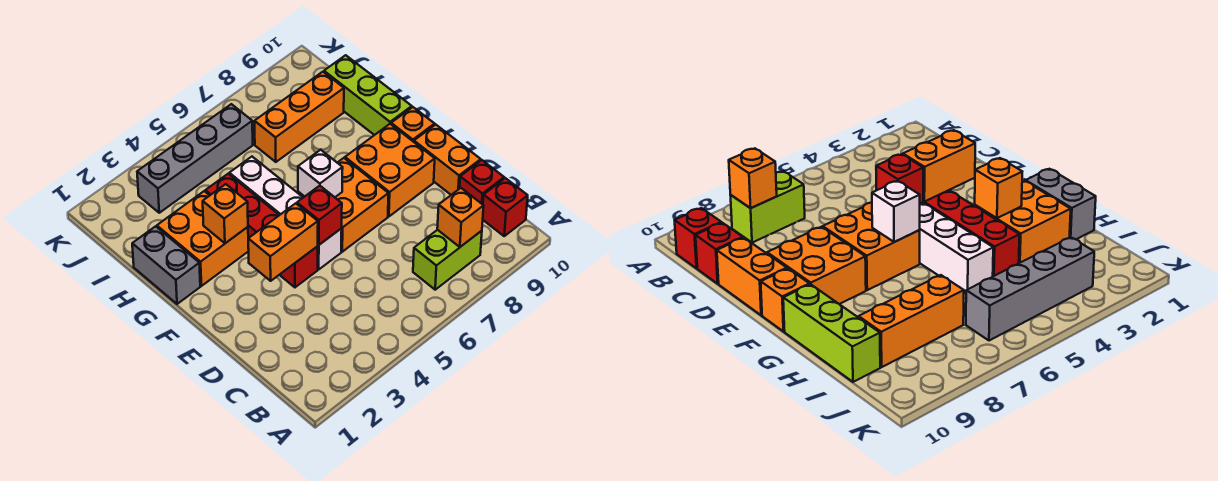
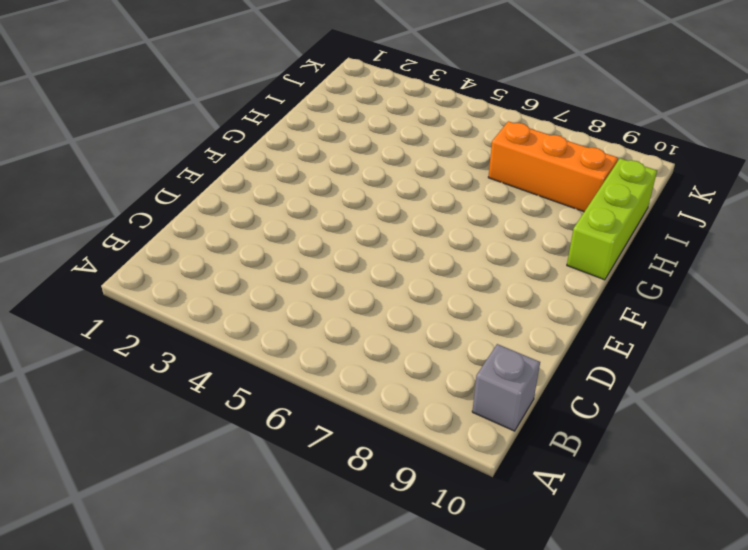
grey brick B10 level 1 -> red brick B10 level 1
none -> lime brick B7:B8 level 1
none -> red brick C10 level 1
none -> orange brick D10:E10 level 1

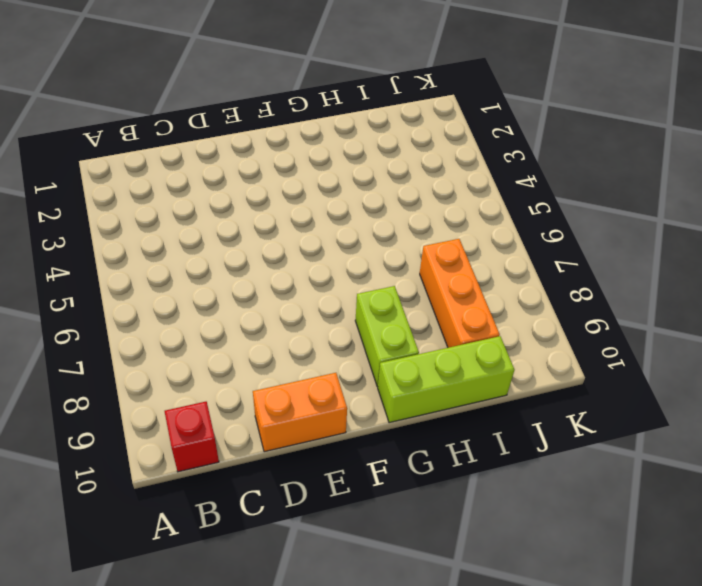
lime brick G8:G9 level 1 -> lime brick B7:B8 level 1
none -> red brick C10 level 1
none -> red brick E4:H4 level 1
none -> white brick E5:H5 level 1

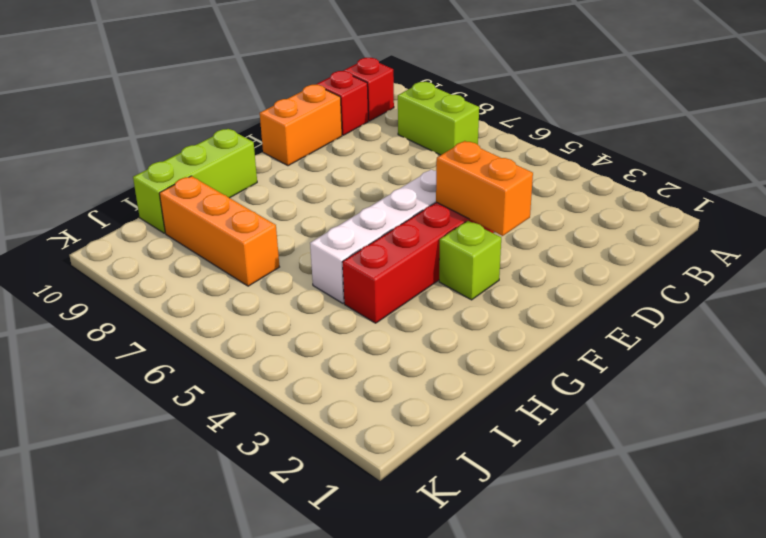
lime brick F3 level 1 -> none
none -> orange brick E6:F7 level 1
none -> orange brick E8:F9 level 1
none -> orange brick F10 level 1

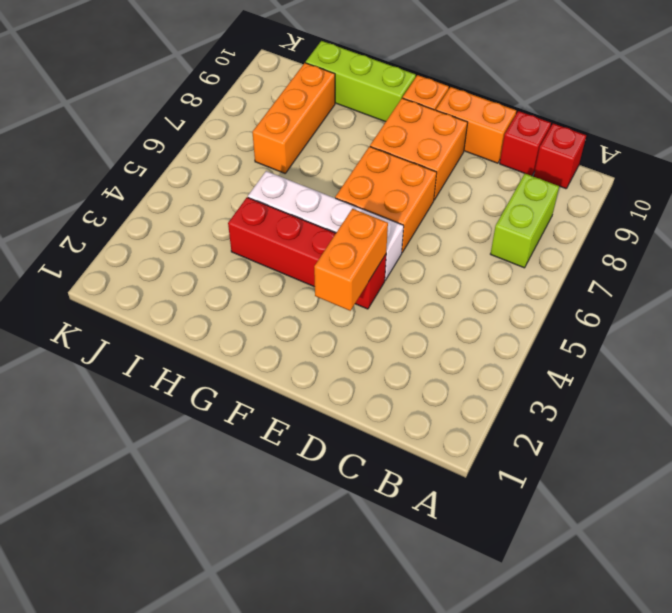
none -> grey brick G1:H1 level 1
none -> orange brick G2:H3 level 1
none -> grey brick J3:J6 level 1

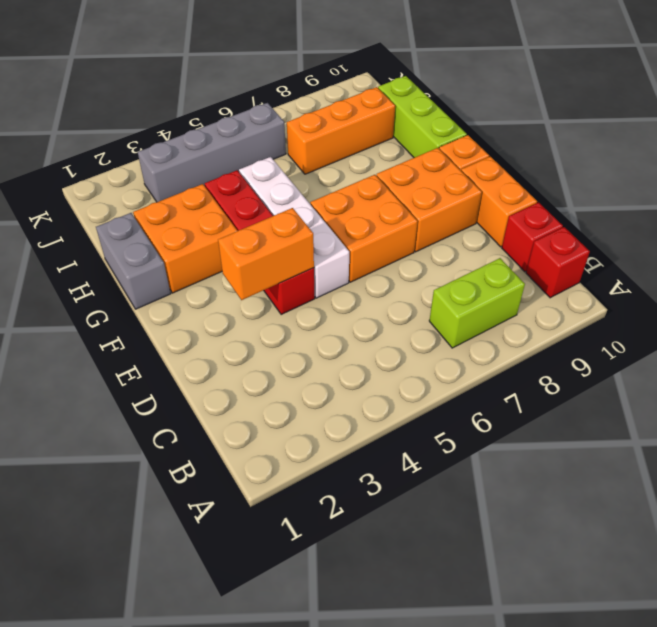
none -> orange brick B8 level 2
none -> red brick E5 level 2
none -> white brick F6 level 2

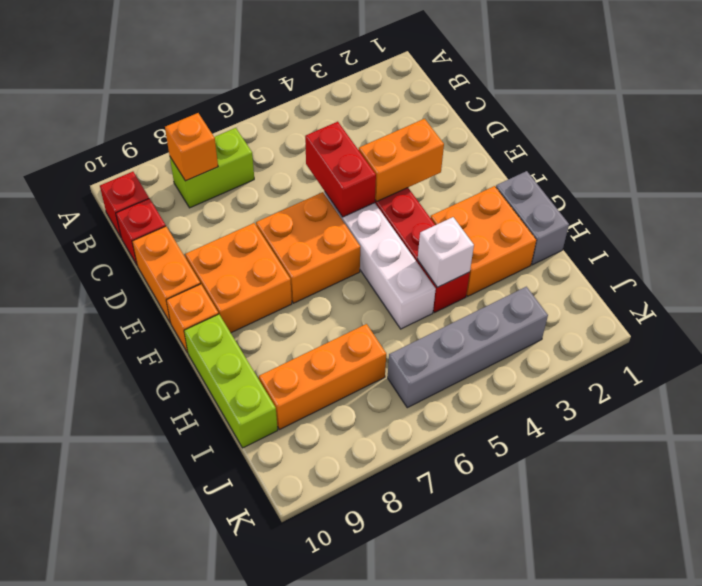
red brick D5:E5 level 2 -> red brick E5 level 2
white brick H4 level 2 -> white brick F6 level 2
none -> orange brick G3 level 2

